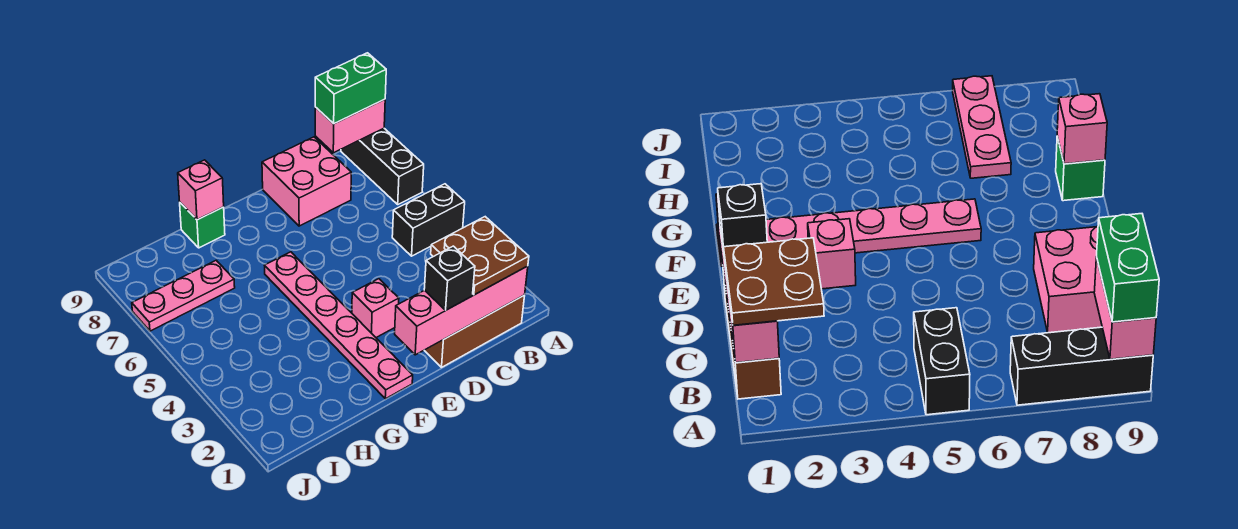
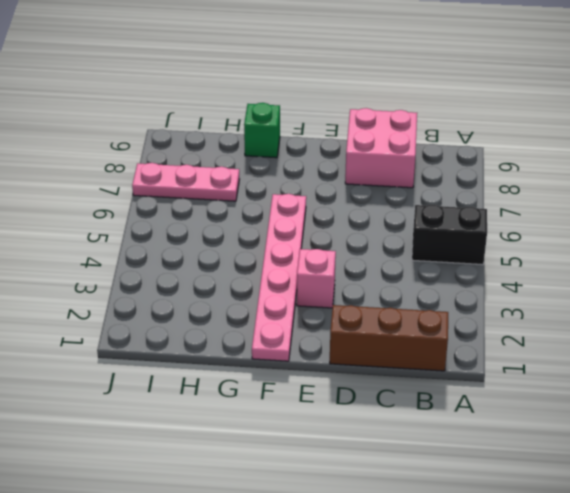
none -> black brick A7:A9 level 1
none -> pink brick A9:B9 level 2
none -> pink brick B1:E1 level 2

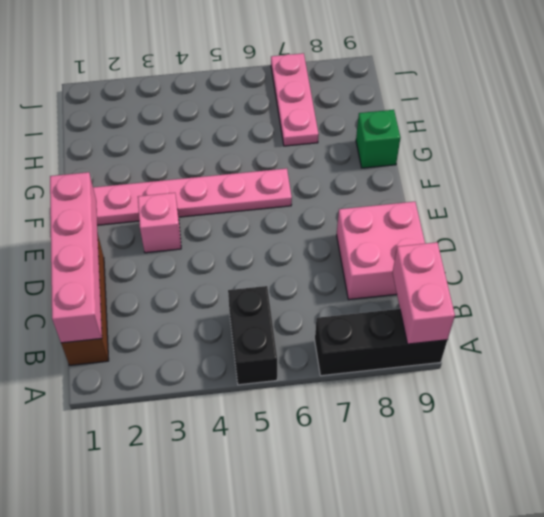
none -> pink brick G9 level 2
none -> green brick A9:B9 level 3
none -> brown plate B1:C2 level 3

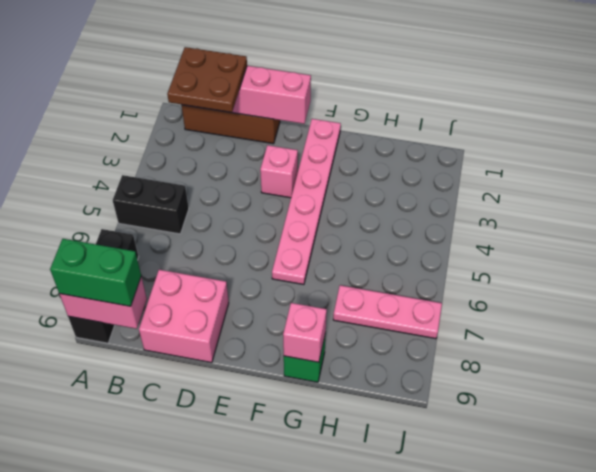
none -> black brick D1 level 3

